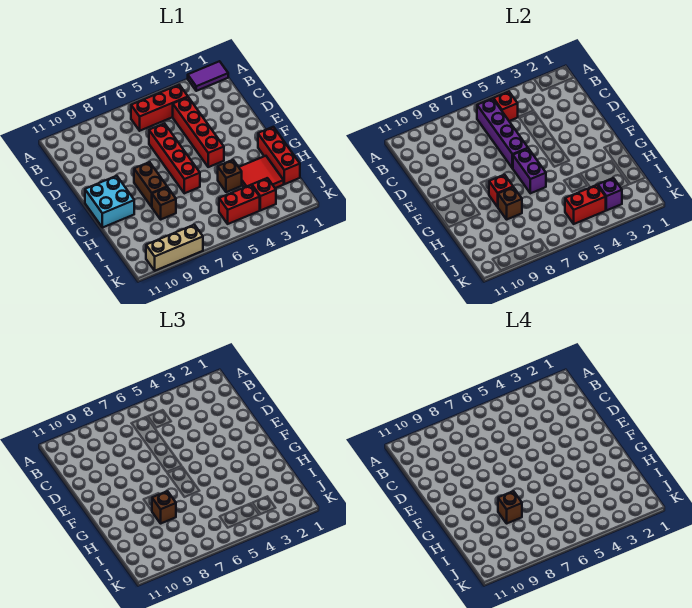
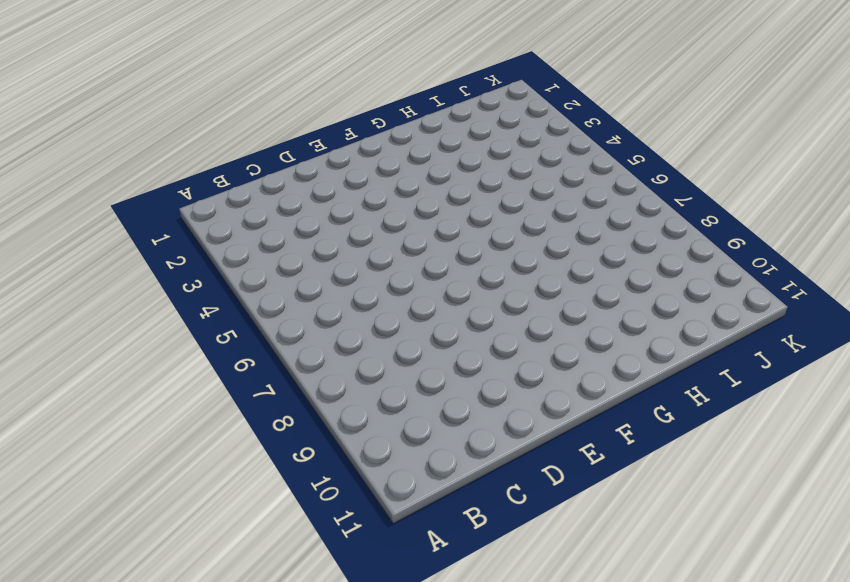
none -> purple tile A1:A2 level 1
none -> red brick B4:B6 level 1
none -> red brick C4:F4 level 1

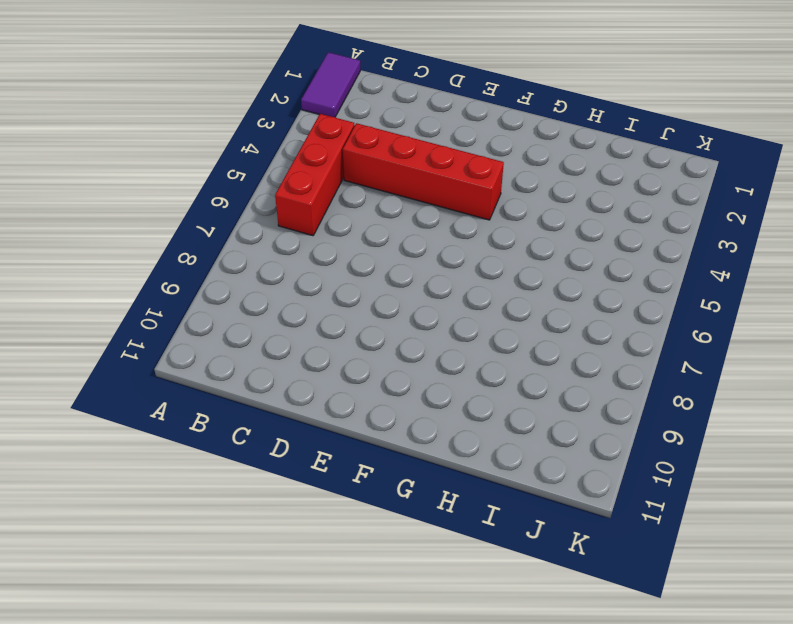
none -> red brick D6:G6 level 1
none -> brown brick F8:G8 level 1
none -> cyan brick F10:G11 level 1

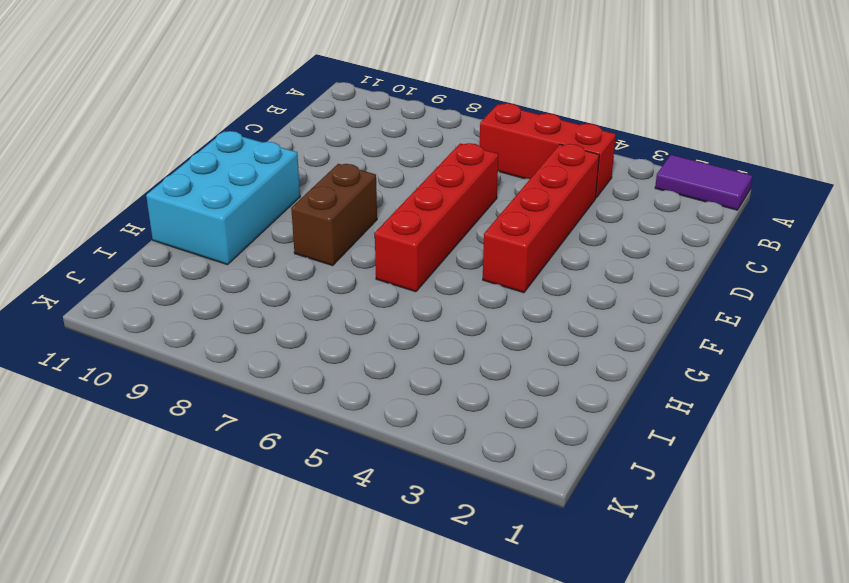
cyan brick F10:H11 level 1 -> cyan brick F10:G11 level 1
none -> red brick G1:I1 level 1
none -> red tile H2:I3 level 1
none -> brown brick H4 level 1

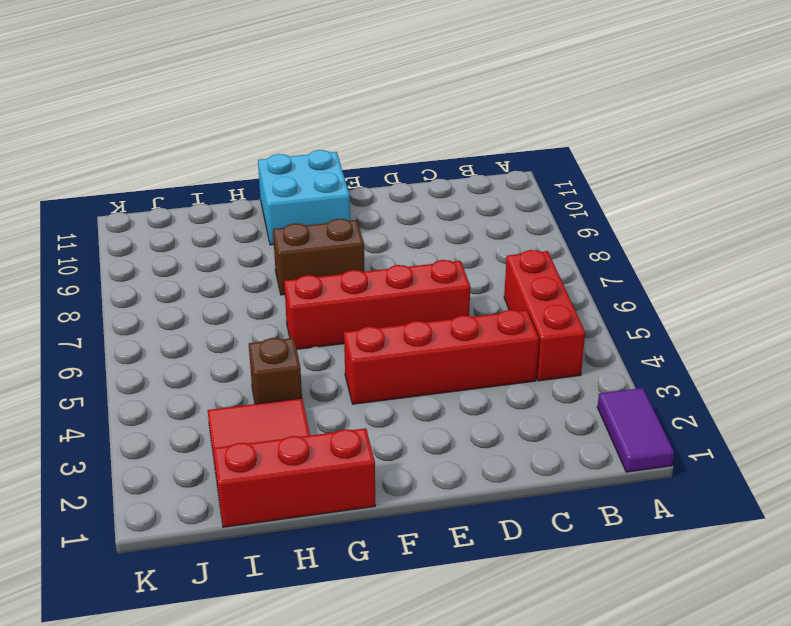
none -> brown brick H8 level 1
none -> red brick J3 level 1
none -> red brick J4:J5 level 1

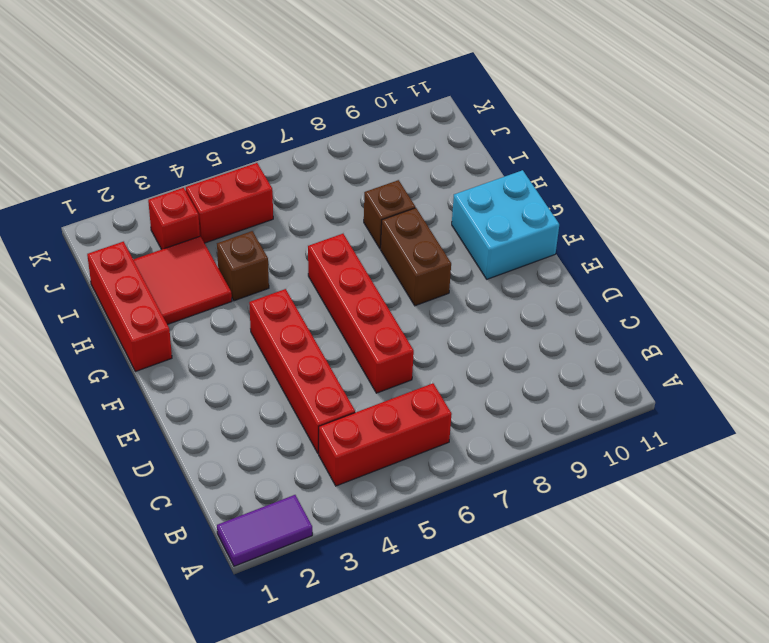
none -> tan brick K8:K10 level 1
none -> red brick B5 level 2
none -> purple brick B6:E6 level 2

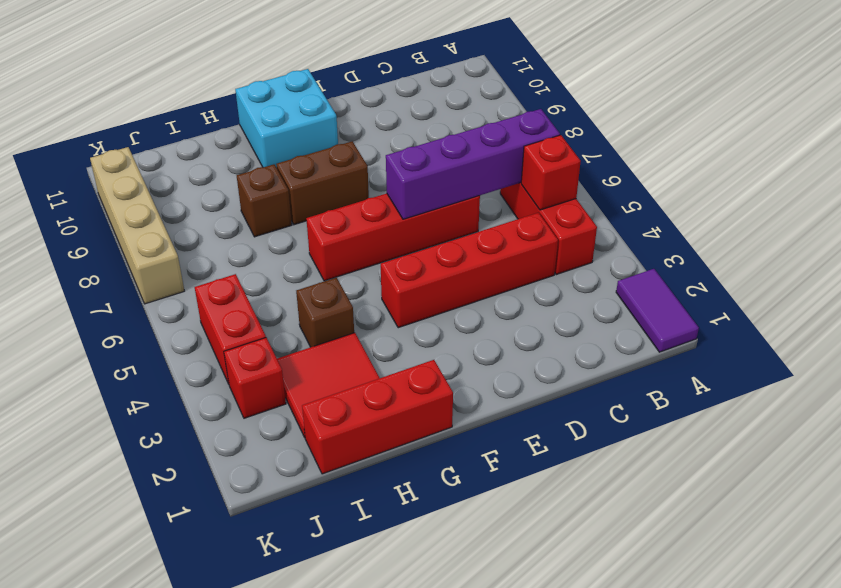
tan brick K7:K10 level 1 -> tan brick K8:K10 level 1
none -> purple brick F6:G6 level 2
none -> red brick G8 level 2
none -> brown brick H8 level 2

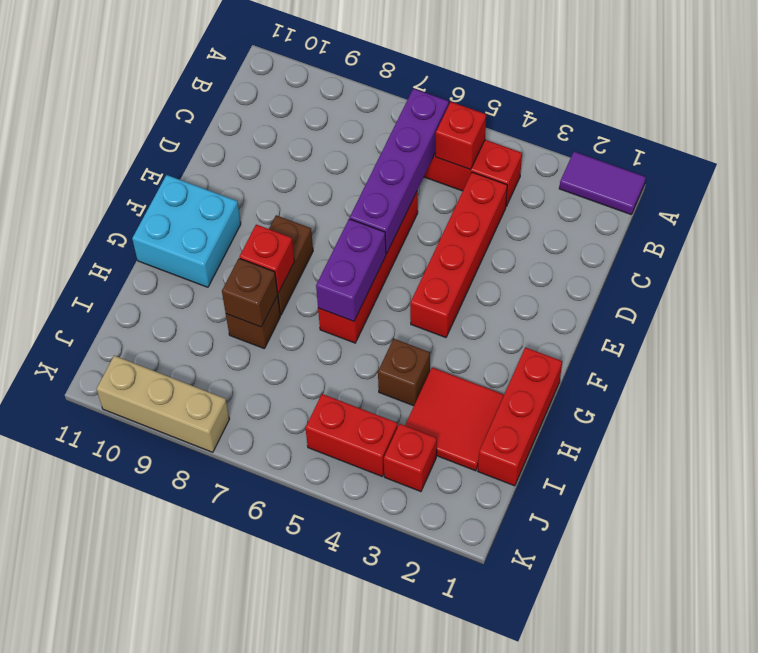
none -> purple brick J3 level 2
none -> red brick J4:J5 level 2
none -> brown brick H8 level 3

